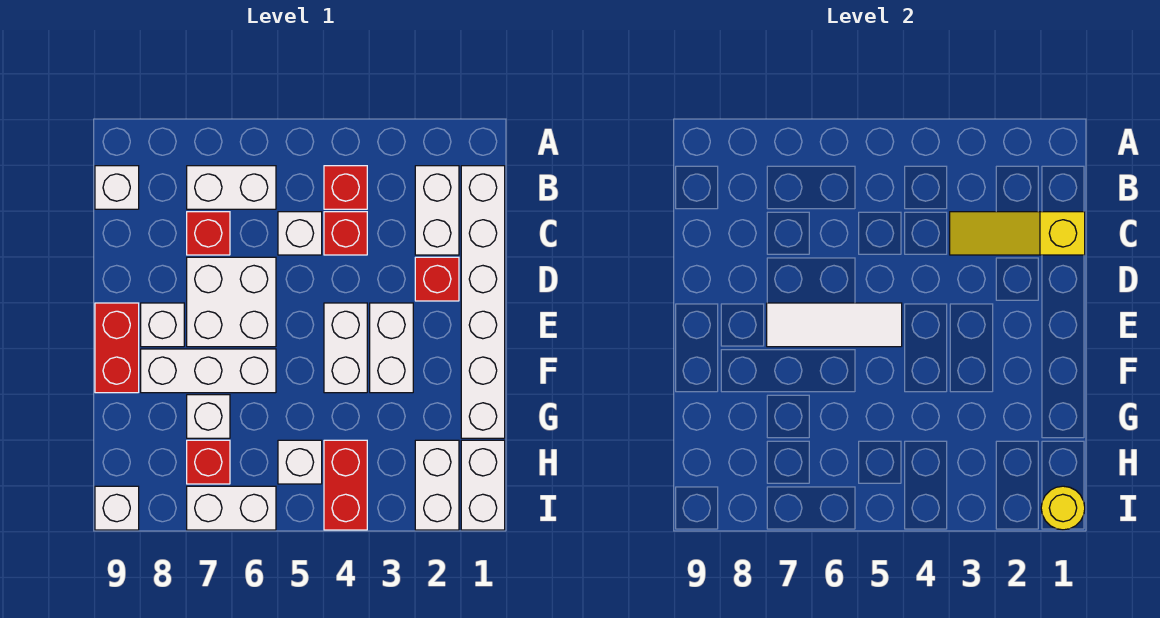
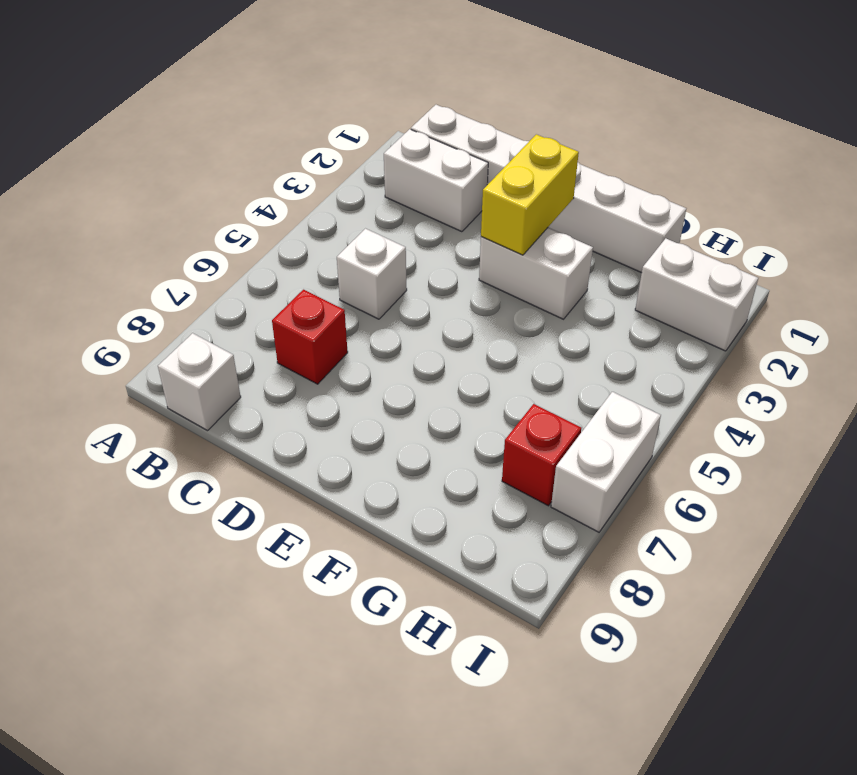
yellow brick E2:E3 level 2 -> none
none -> red brick B4 level 1
none -> white brick B6:B7 level 1
none -> red brick C4 level 1

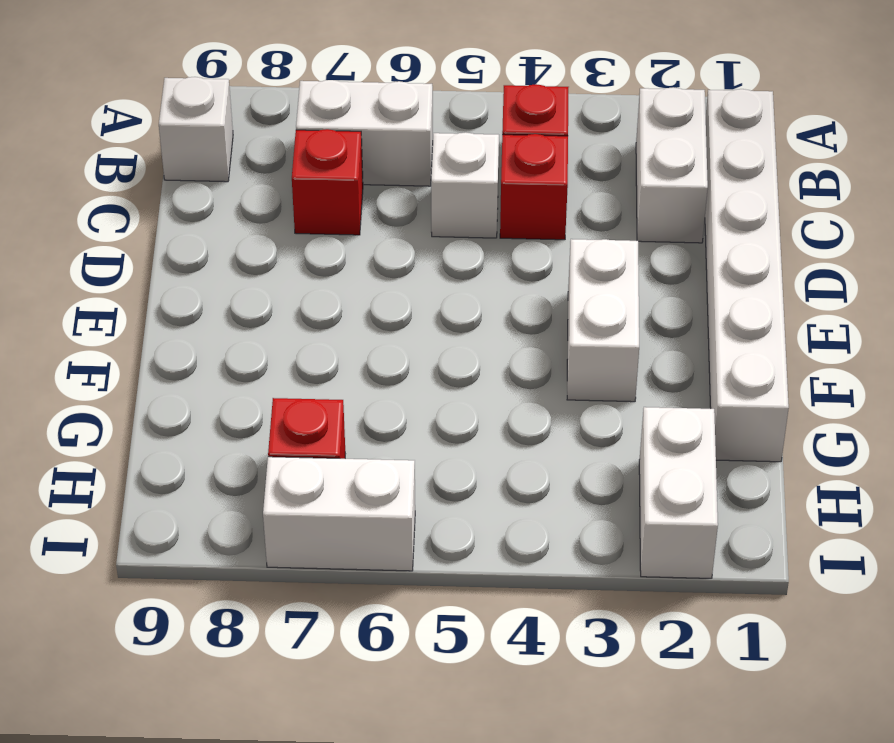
none -> red brick D2 level 1
none -> white brick D6:E7 level 1
none -> white brick E4:F4 level 1

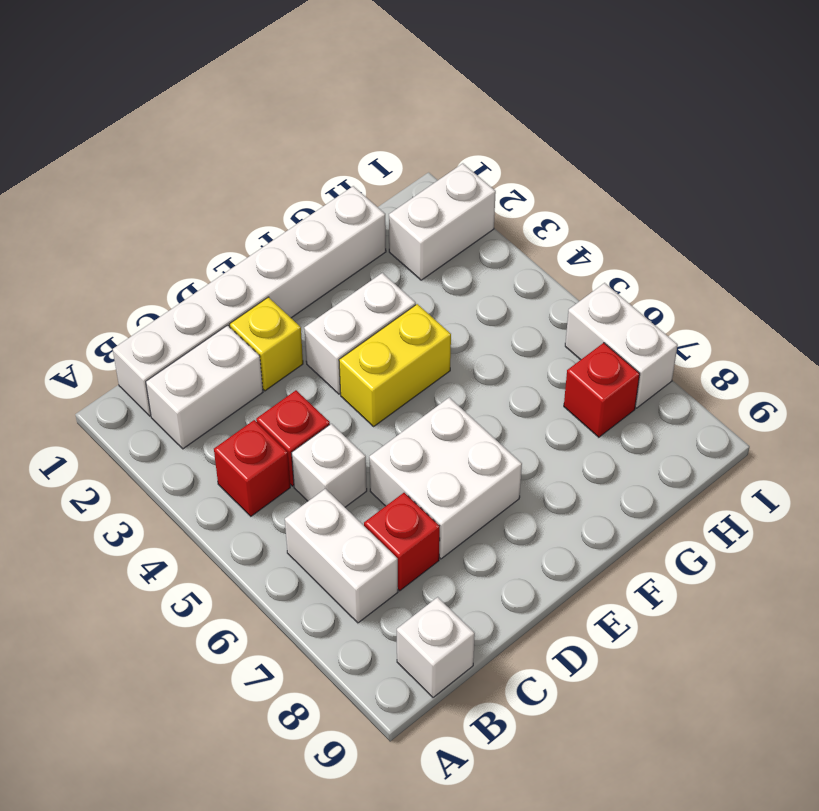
yellow brick D2 level 1 -> red brick D2 level 1
yellow brick E4:F4 level 1 -> white brick E4:F4 level 1
none -> white brick E8 level 1
none -> red brick E9:F9 level 1
none -> white brick F6:F8 level 1

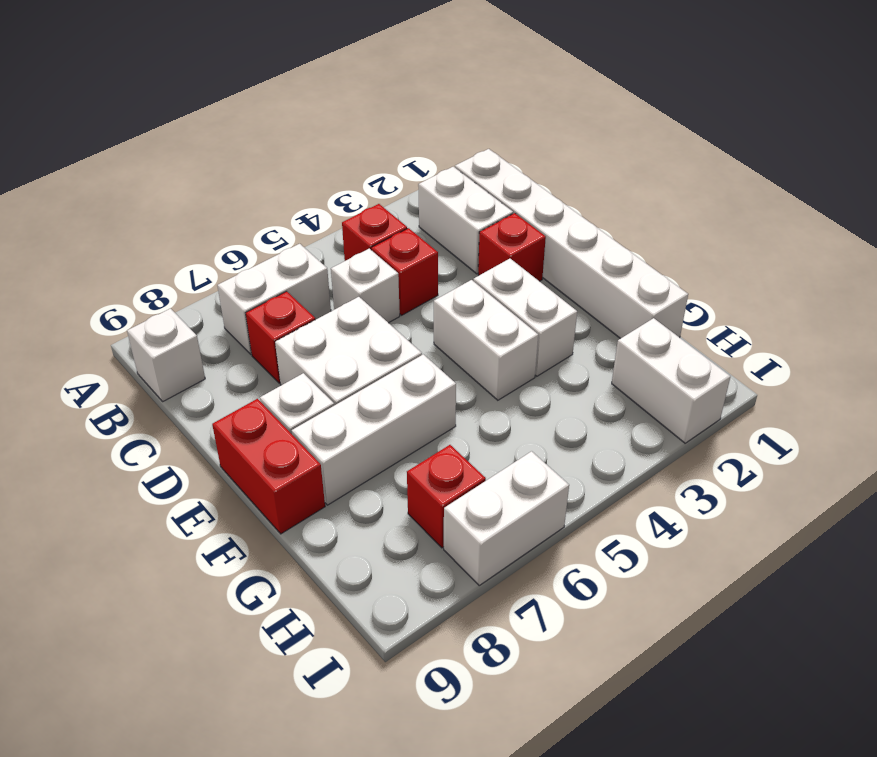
none -> white brick G7 level 1
none -> white brick H1:I1 level 1
none -> red brick H4:I4 level 1

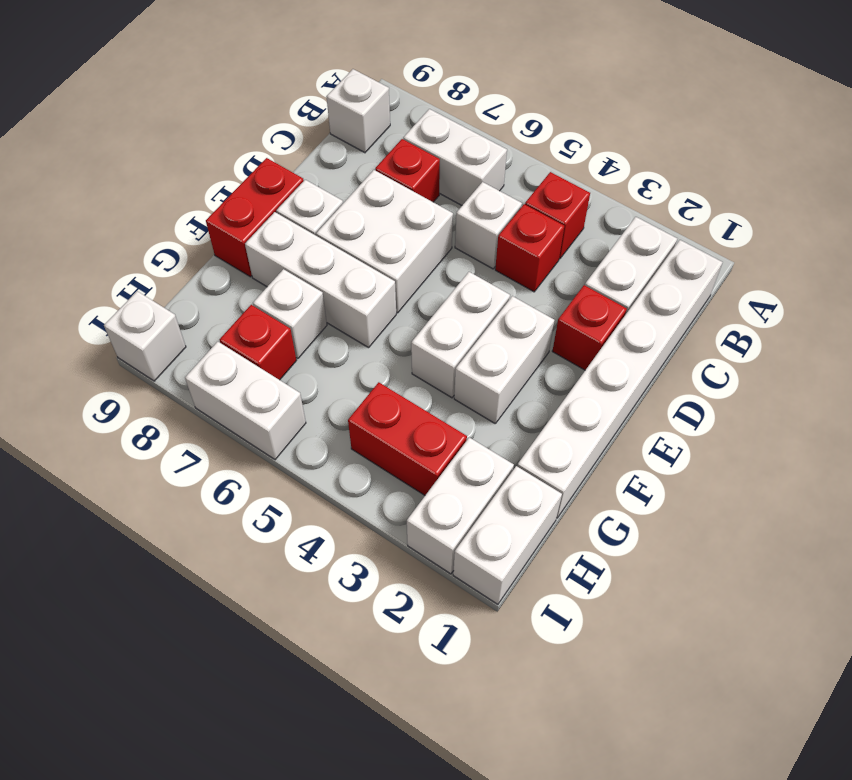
red brick H3:H4 level 1 -> red brick H4:I4 level 1
none -> white brick H5 level 1
none -> yellow slope C1:C3 level 2 top 1
none -> white tile E5:E7 level 2

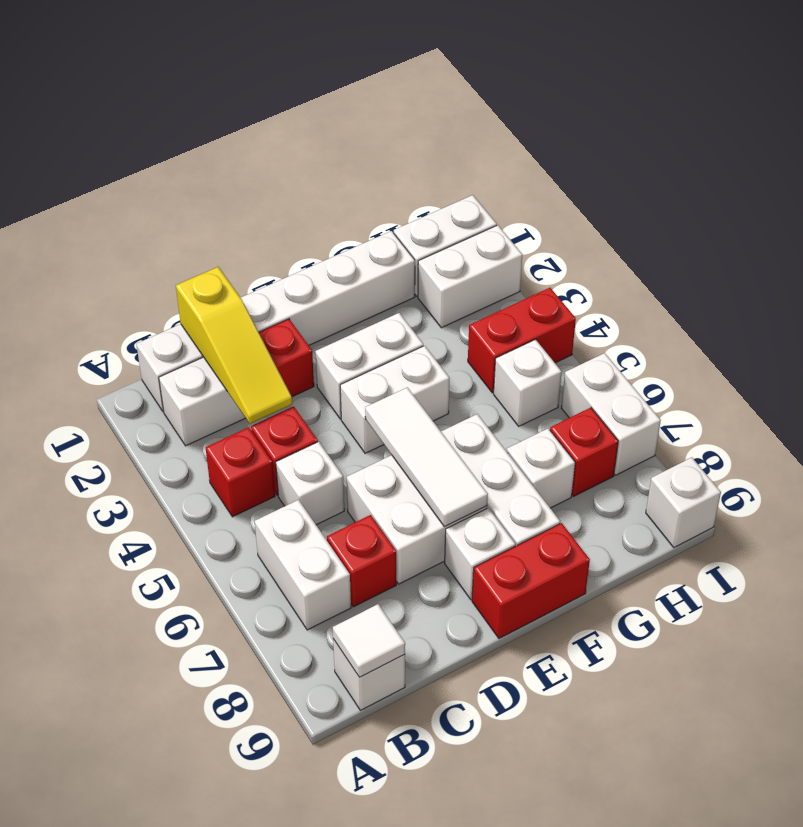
white tile B9 level 2 -> none
none -> yellow round brick I1 level 2

